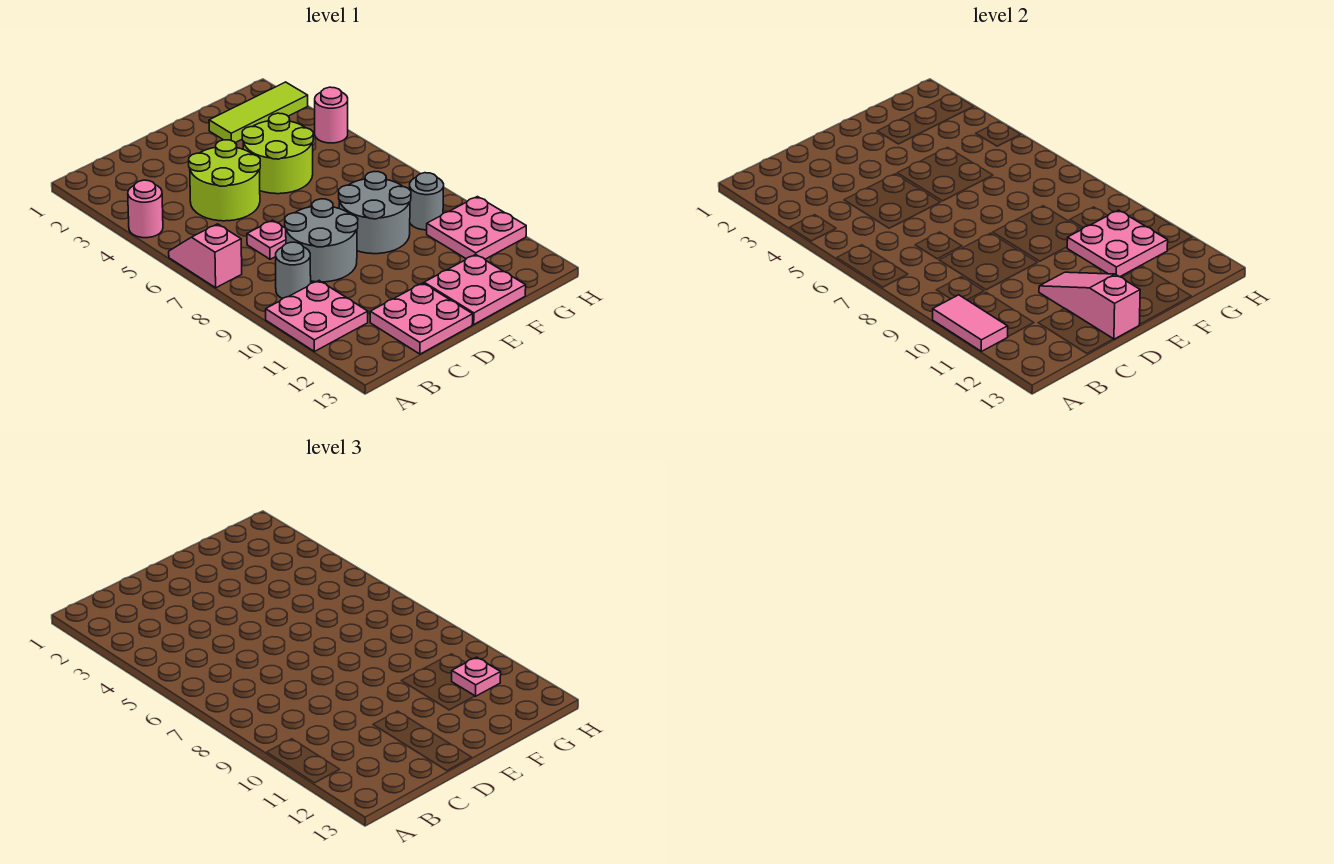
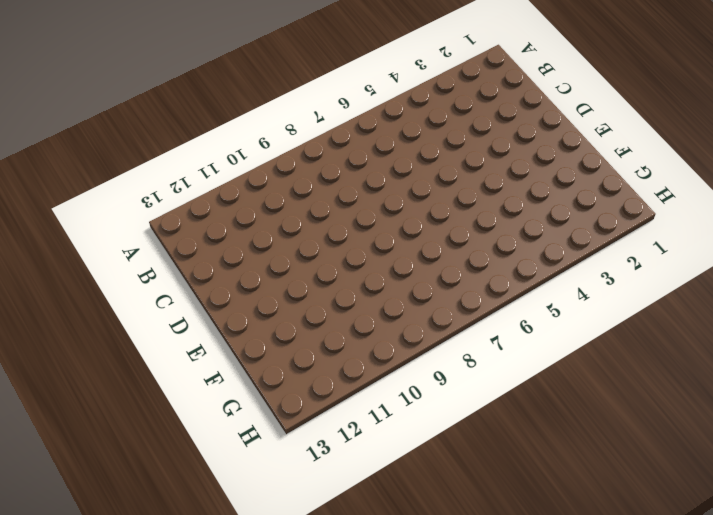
none -> pink round brick A4 level 1
none -> pink slope A6:A7 level 1 top 7
none -> pink plate A10:B11 level 1

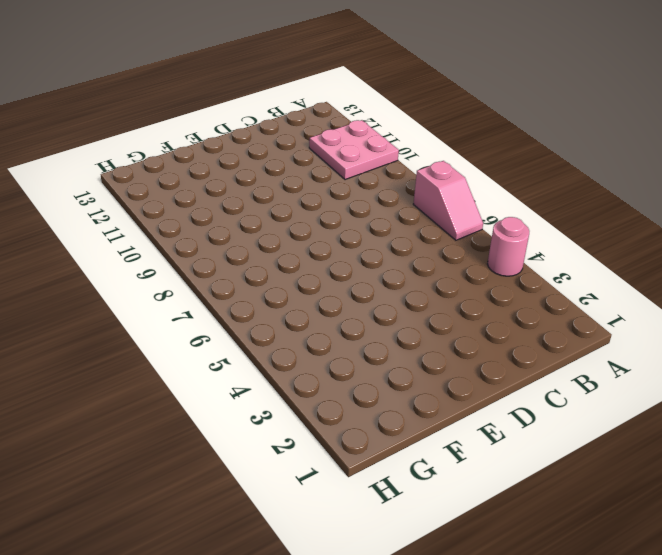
none -> grey round brick B9 level 1
none -> lime round brick C4:D5 level 1
none -> pink plate C7 level 1

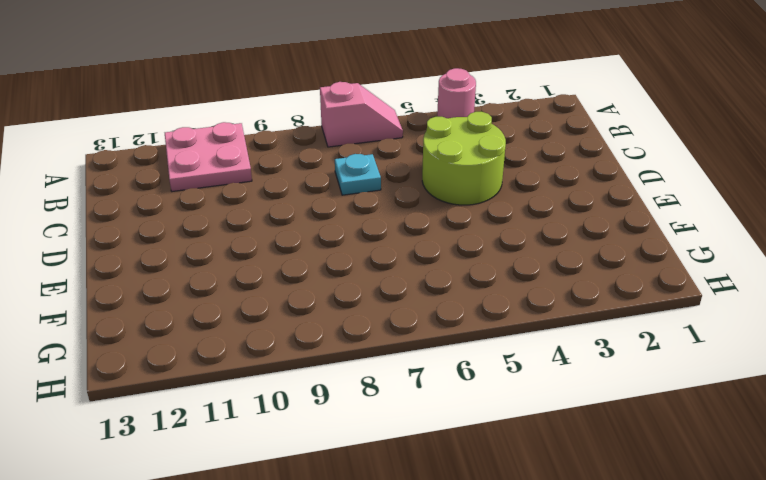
cyan plate C7 level 1 -> pink plate C7 level 1
none -> grey round brick B9 level 1
none -> grey round brick C8:D9 level 1
none -> pink plate C12:D13 level 1

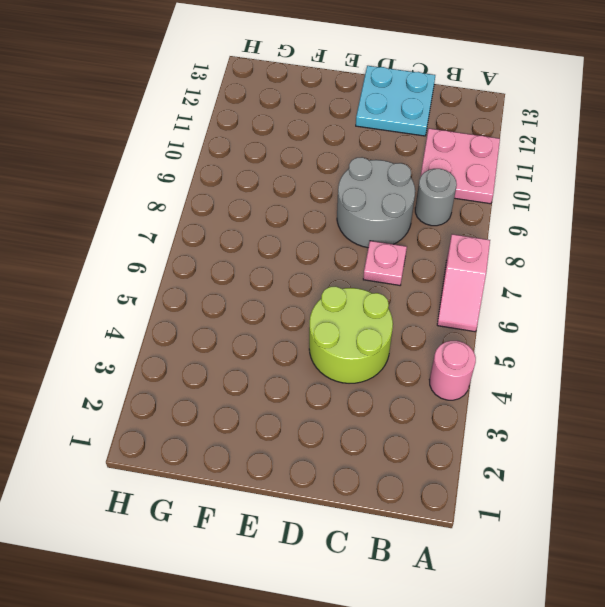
cyan plate C12:D13 level 1 -> pink plate C12:D13 level 1
none -> lime round brick E4:F5 level 1
none -> grey round brick E8:F9 level 1
none -> pink plate E12:F13 level 1

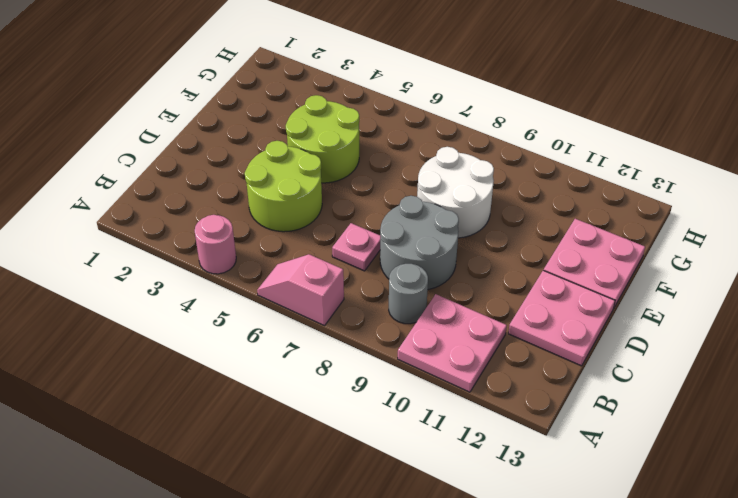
white round brick E8:F9 level 1 -> grey round brick E8:F9 level 1
none -> lime tile F2:H2 level 1
none -> grey round brick G9 level 1
none -> pink plate G10:H11 level 1

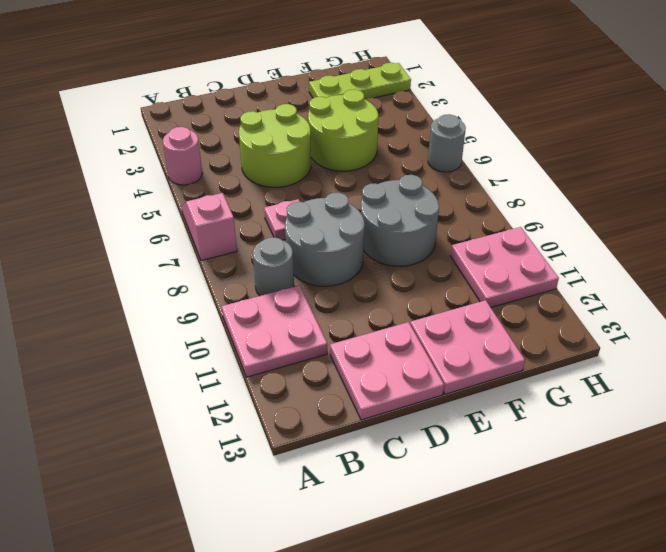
lime plate F2:H2 level 1 -> lime tile F2:H2 level 1
grey round brick H6 level 1 -> grey round brick G9 level 1
none -> pink round brick H4 level 1
none -> pink tile A10:A11 level 2
none -> pink slope D11:D13 level 2 top 13

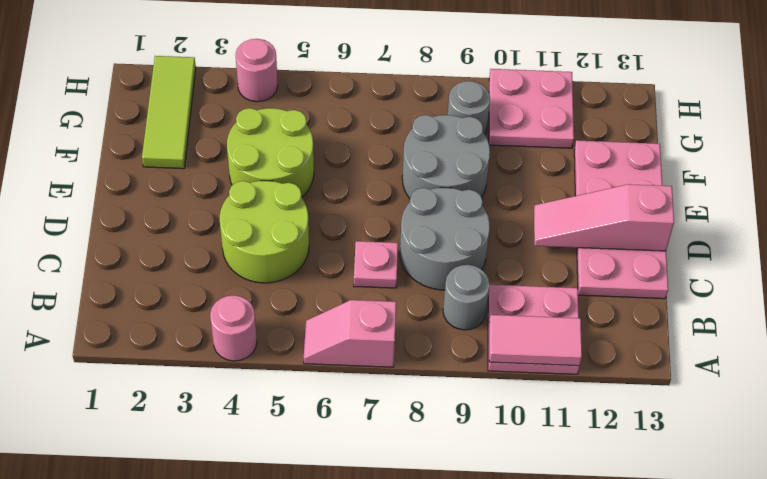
none -> pink plate F10:G11 level 2
none -> pink plate G11 level 3

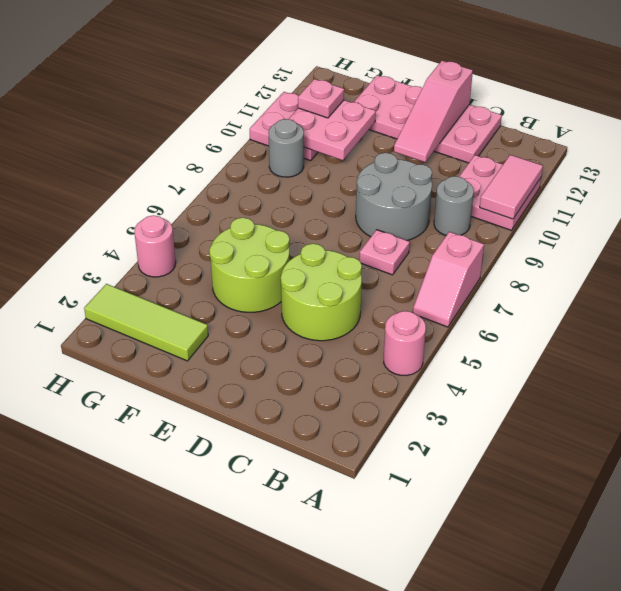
none -> grey round brick E8:F9 level 1

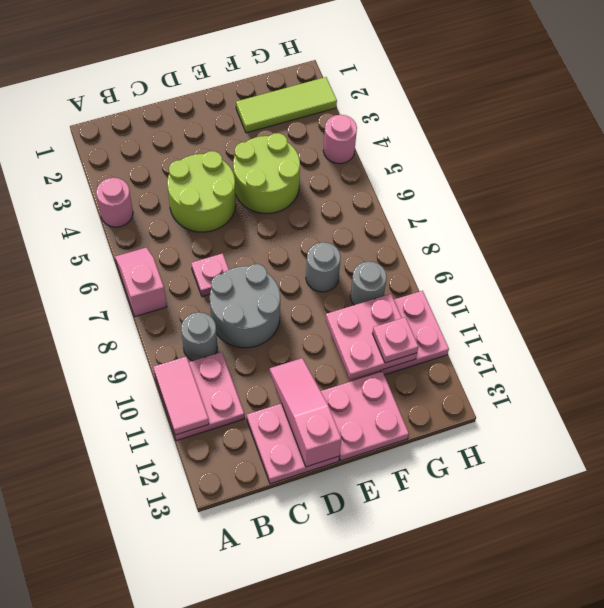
grey round brick F8 level 1 -> grey round brick E8:F9 level 1

